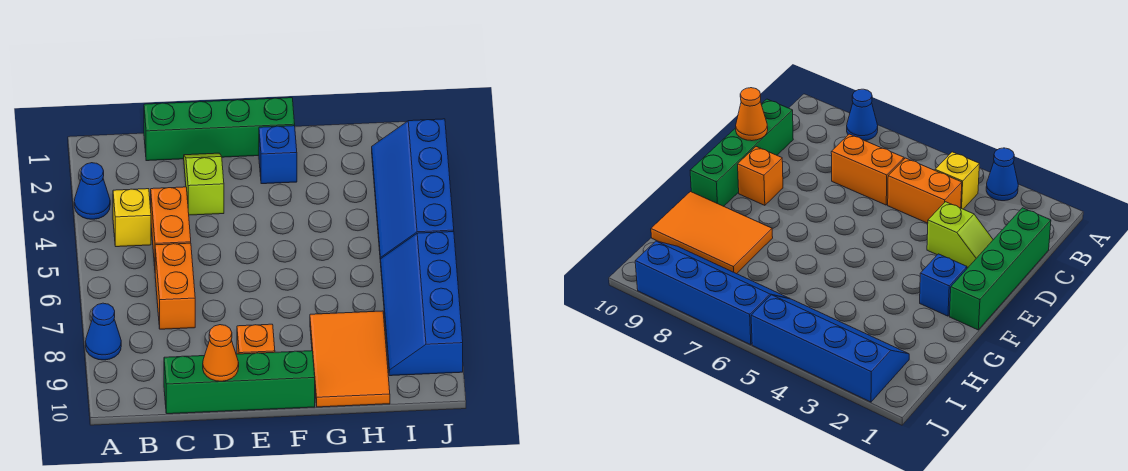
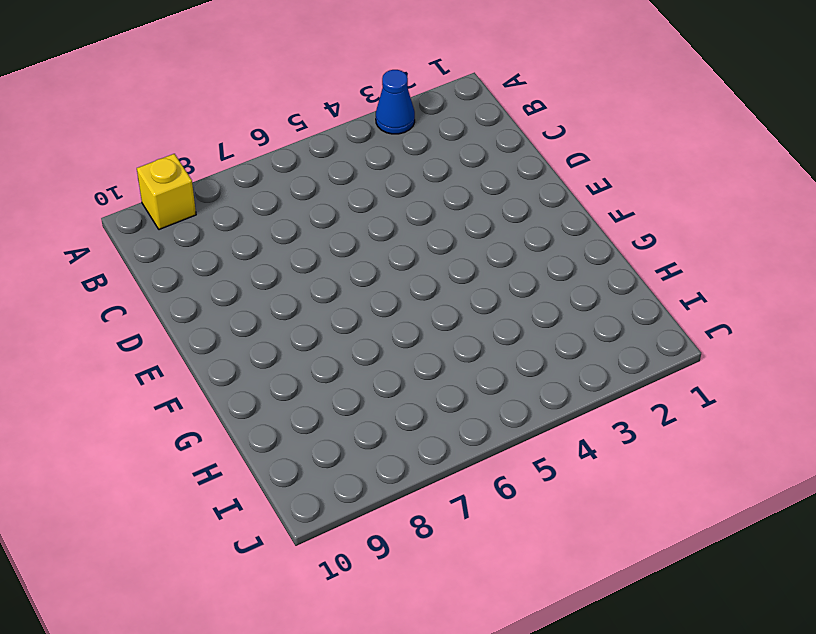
yellow brick A9 level 1 -> yellow brick B4 level 1
none -> blue cone A8 level 1
none -> green brick C1:F1 level 1
none -> orange brick C4:C5 level 1

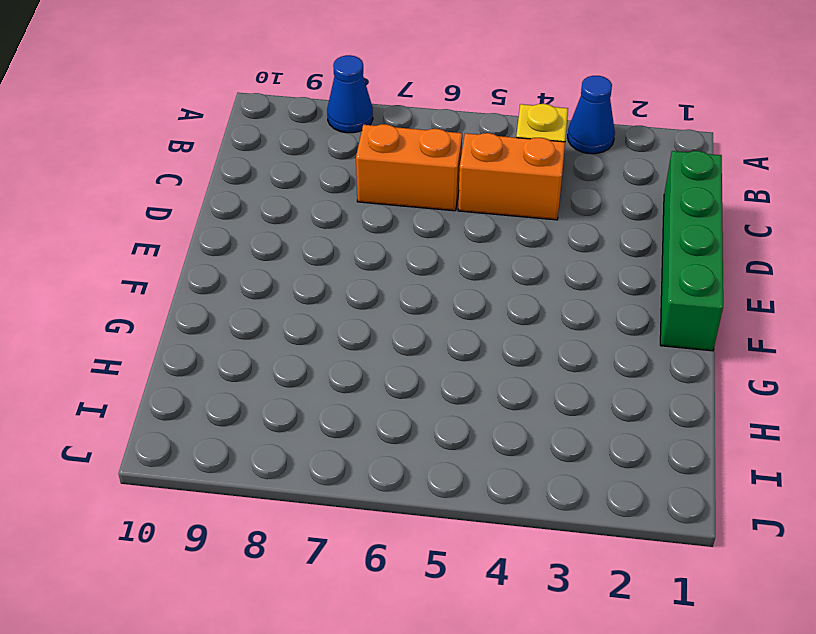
none -> green brick C10:F10 level 1
none -> lime slope D2:D3 level 1 top 3
none -> orange brick E9 level 1

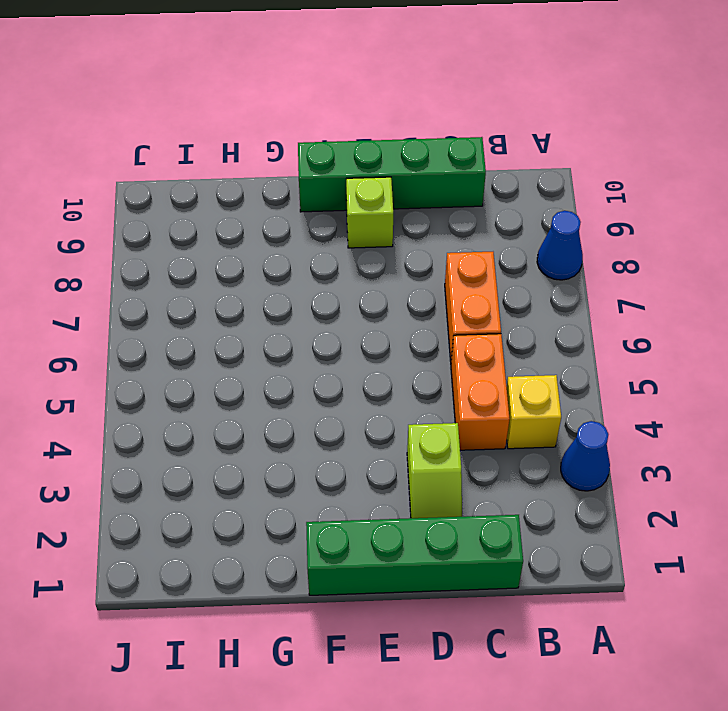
lime brick E9 level 1 -> orange brick E9 level 1
none -> blue brick F2 level 1
none -> orange tile G8:H10 level 1
none -> blue slope I2:J5 level 1 top J

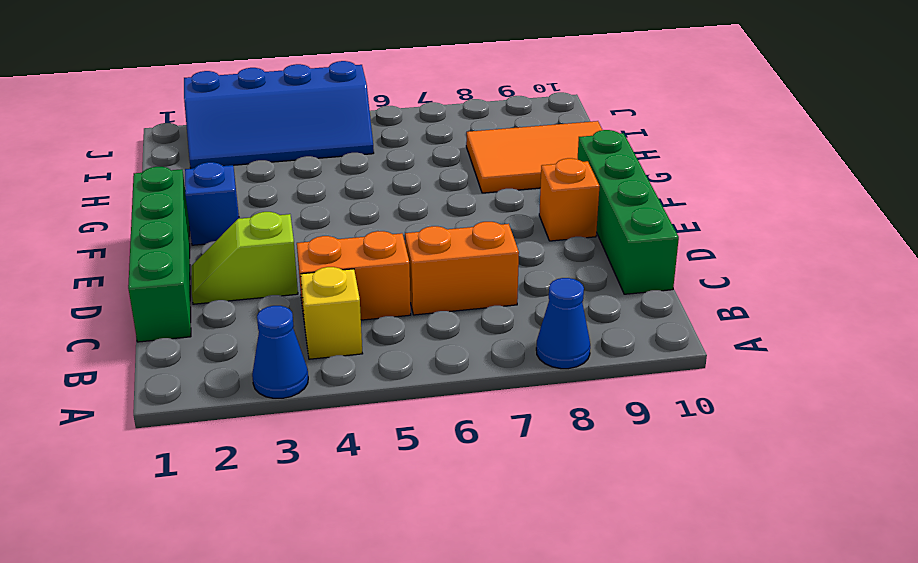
none -> blue slope I6:J9 level 1 top J
none -> orange cone D10 level 2

